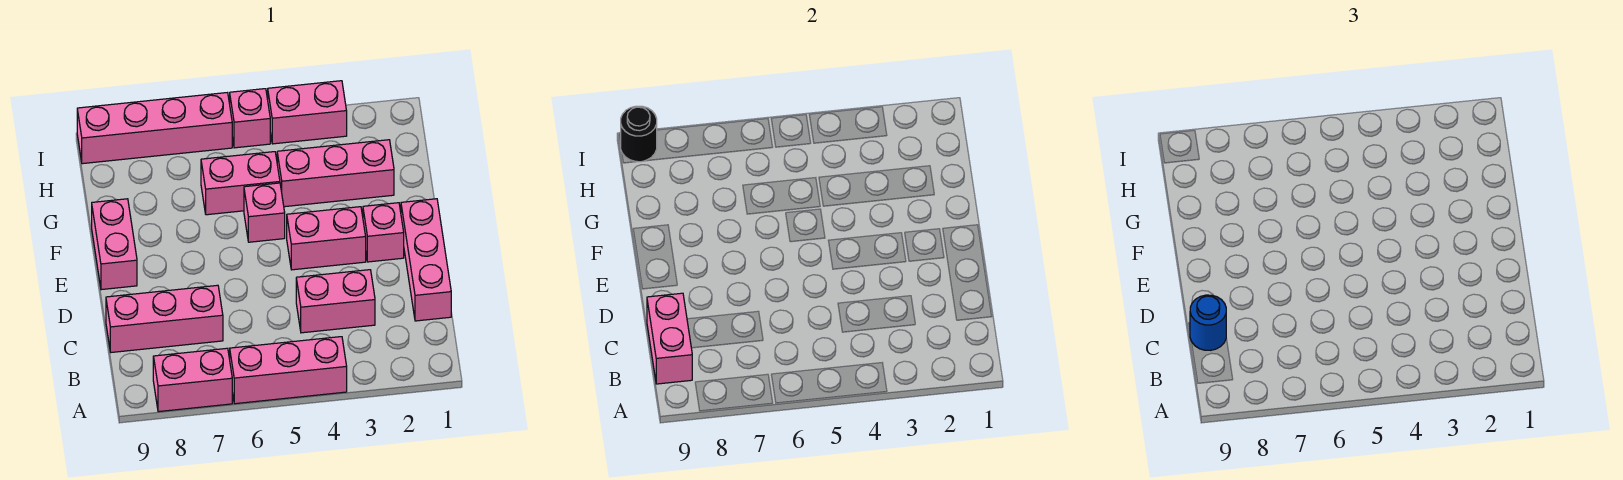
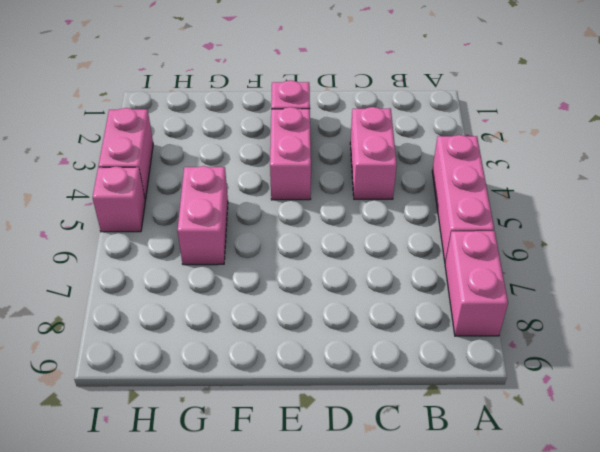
none -> pink brick C1:E1 level 1
none -> pink brick C7:C9 level 1
none -> pink brick E9:F9 level 1

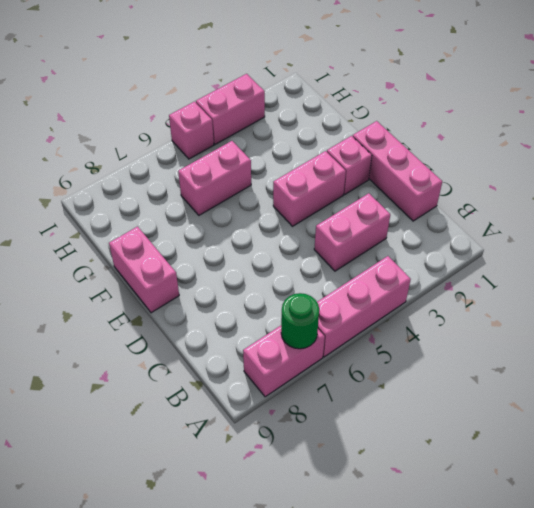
green round brick A7 level 2 -> none
none -> pink brick C7:C9 level 1
none -> pink brick F5 level 1
none -> pink brick G2:G4 level 1

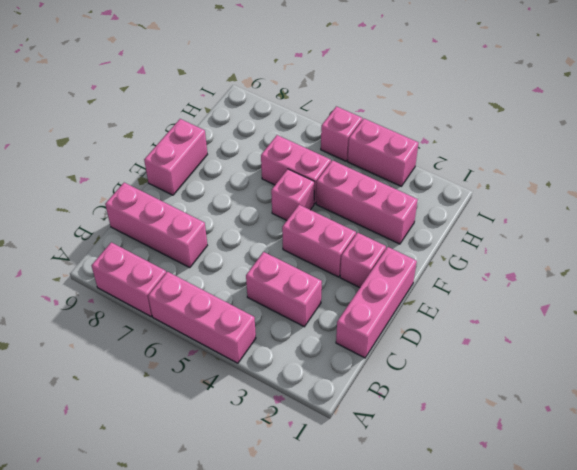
none -> pink brick I6:I9 level 1
none -> pink brick B9:C9 level 2
none -> black round brick I9 level 2

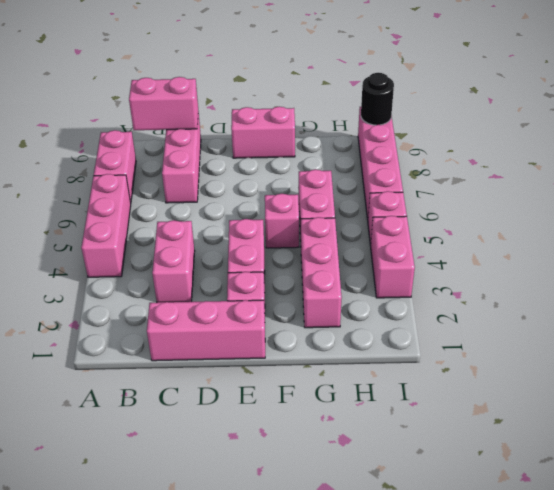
none -> blue round brick C9 level 3

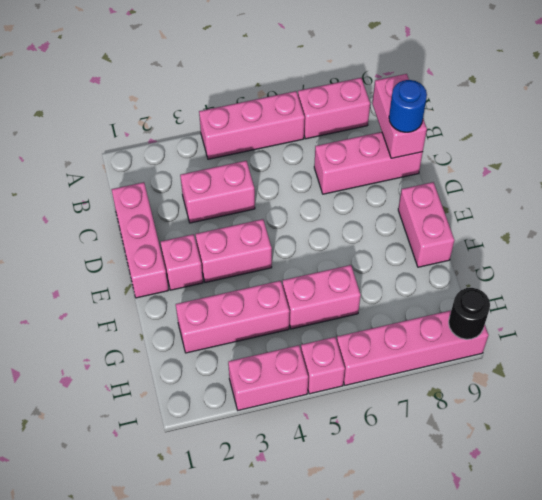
none -> pink brick F5 level 1

